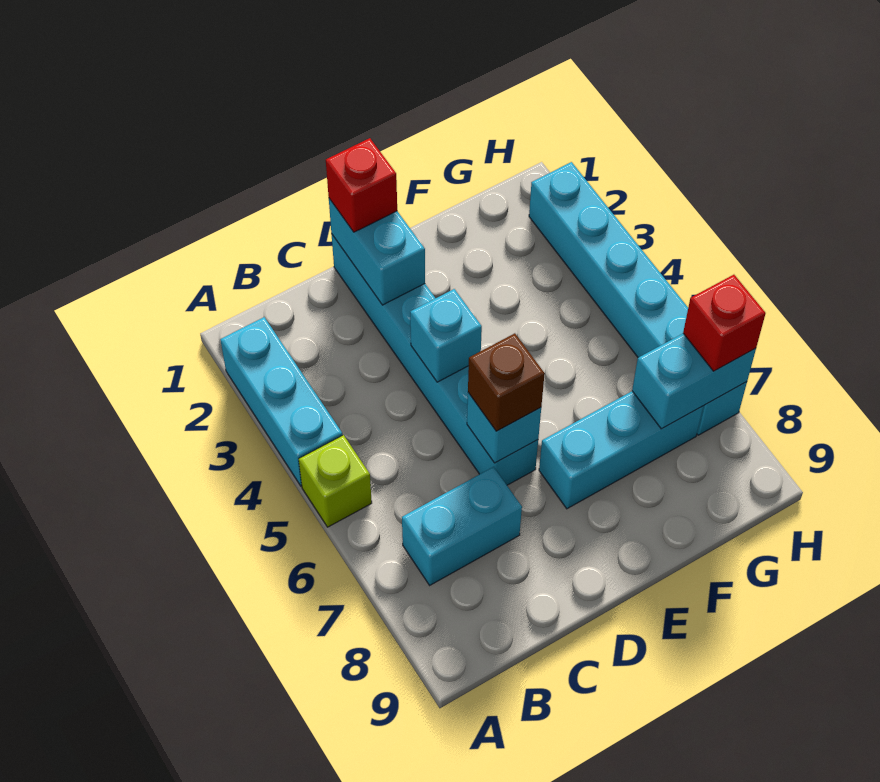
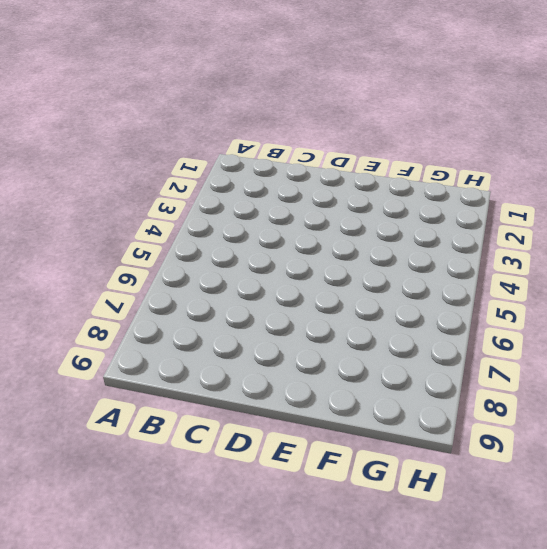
none -> cyan brick A2:A4 level 1
none -> lime brick A5 level 1
none -> cyan brick B7:C7 level 1

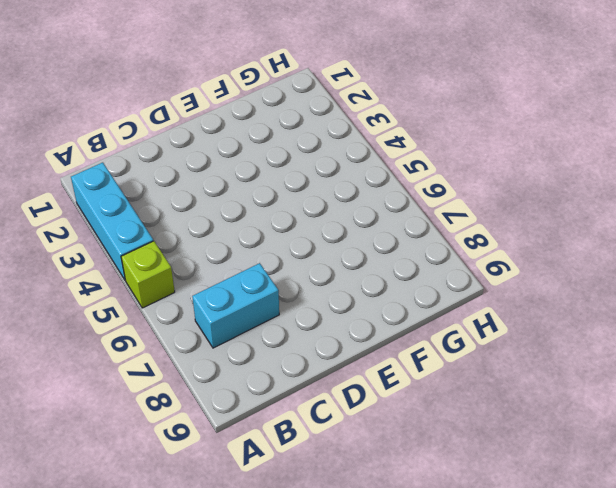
none -> cyan brick D1:D6 level 1
none -> cyan brick E7:G7 level 1
none -> cyan brick H2:H7 level 1

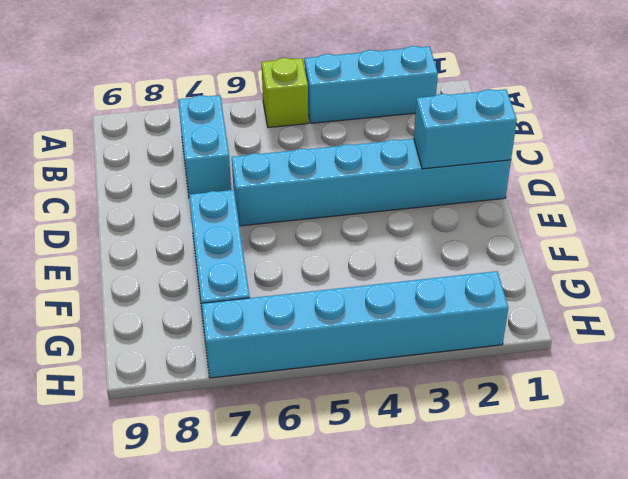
none -> cyan brick D4 level 2
none -> cyan brick D6 level 2
none -> cyan brick G7:H7 level 2

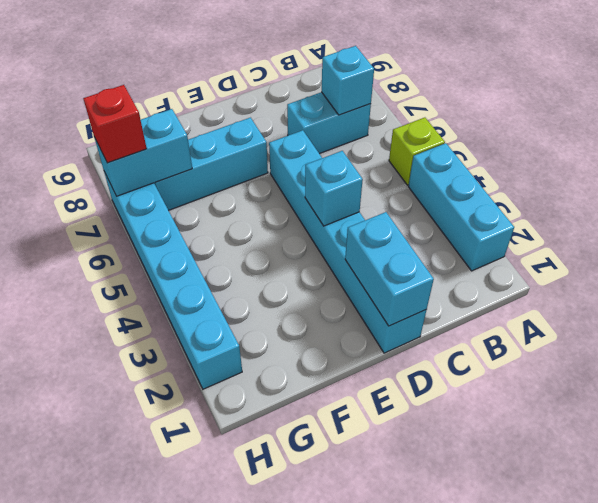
cyan brick B7 level 2 -> cyan brick D6 level 2
none -> red brick D1 level 3
none -> brown brick D6 level 3

